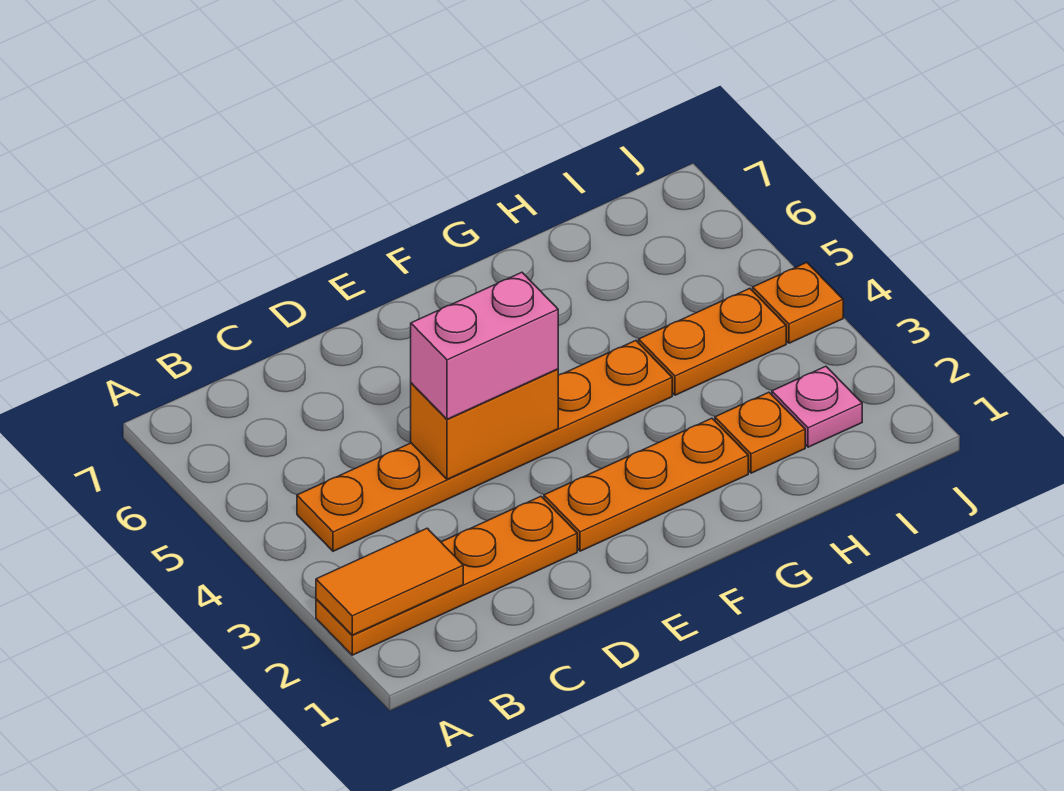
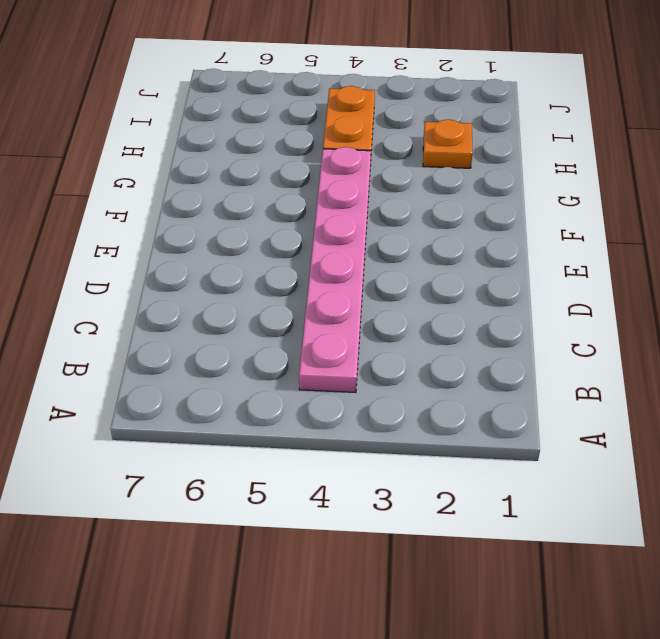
pink plate B4:G4 level 1 -> orange plate B4:G4 level 1
none -> orange plate A2:D2 level 1
none -> orange plate E2:G2 level 1

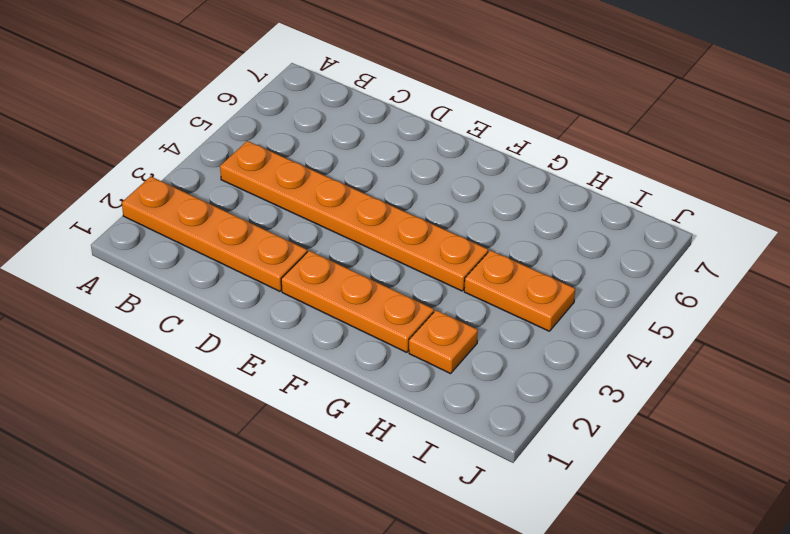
none -> pink plate I2 level 1
none -> orange plate J4 level 1

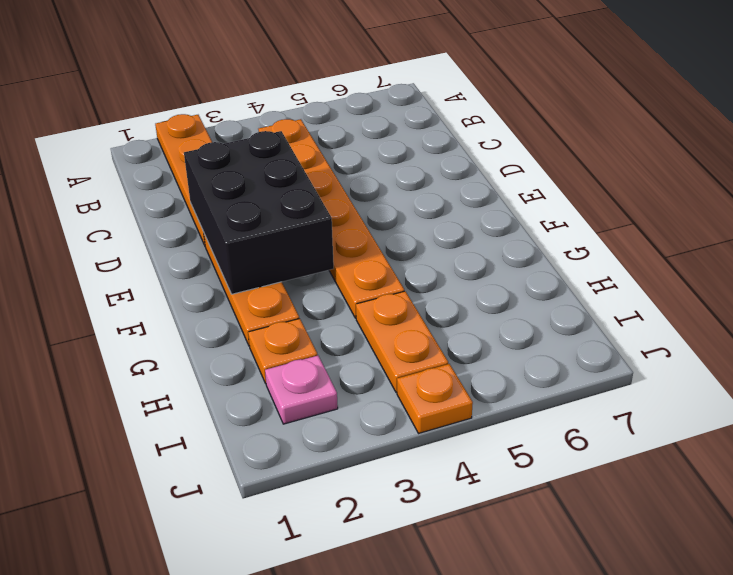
black brick D2:F3 level 2 -> none
none -> orange tile A2:B2 level 2
none -> orange brick D4:E4 level 2

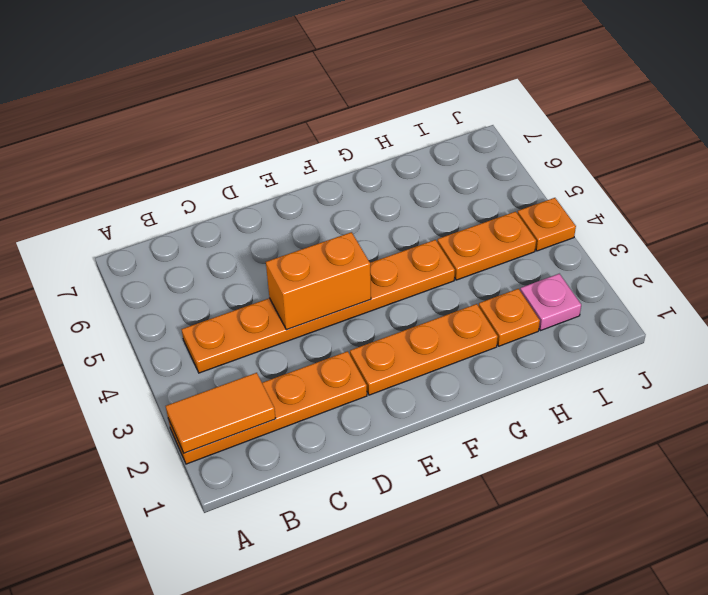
none -> pink brick D4:E4 level 3

